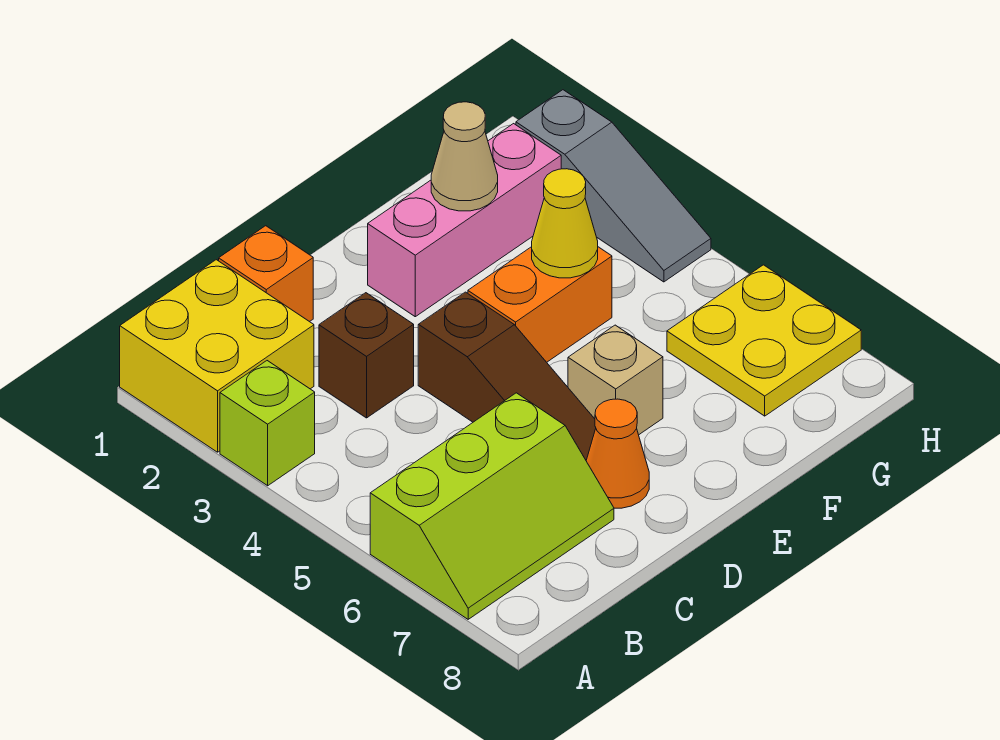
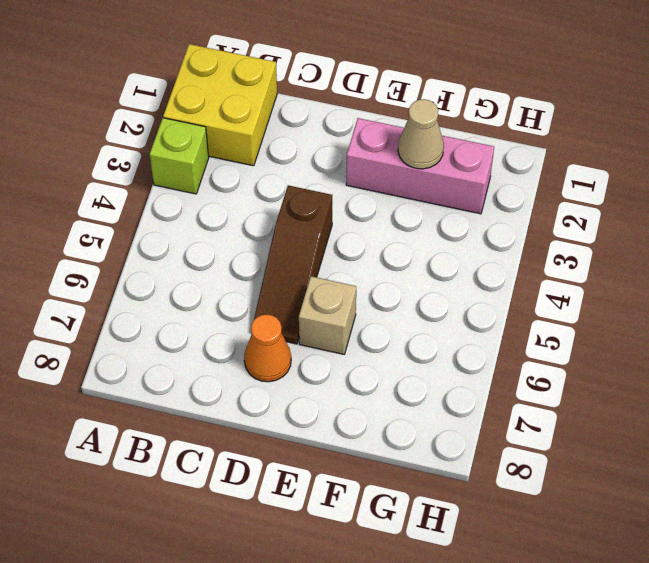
none -> lime slope A6:C7 level 1 top 6
none -> orange brick C1 level 1
none -> brown brick C3 level 1

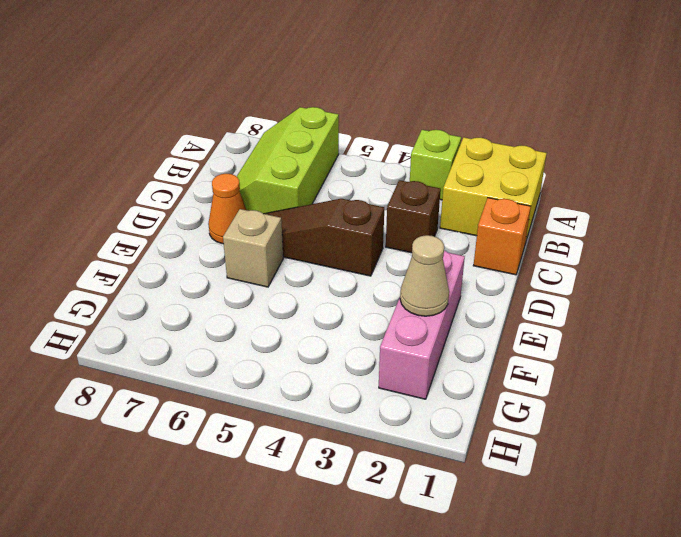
none -> orange brick E4:F4 level 1
none -> yellow plate G6:H7 level 1
none -> grey slope H2:H4 level 1 top 2

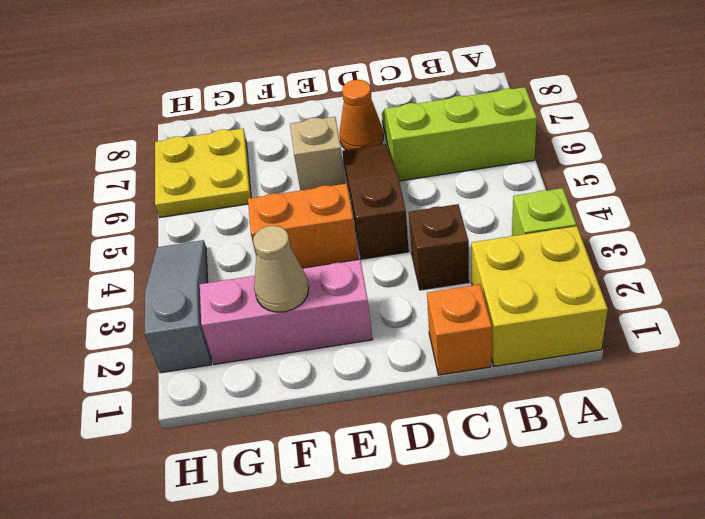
none -> yellow cone F4 level 2

